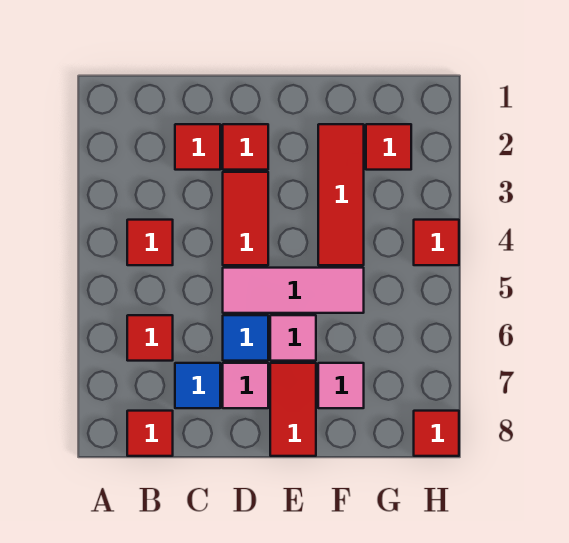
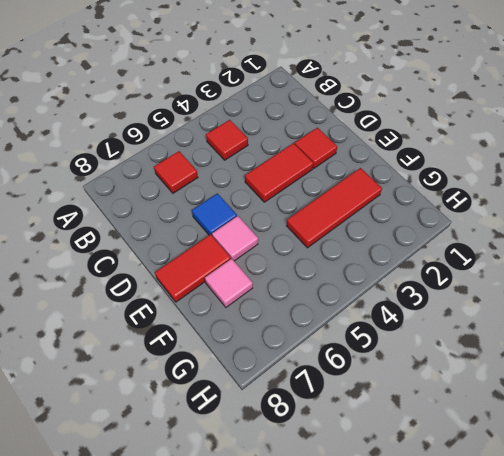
none -> red tile B8 level 1
none -> red tile C2 level 1
none -> blue tile C7 level 1

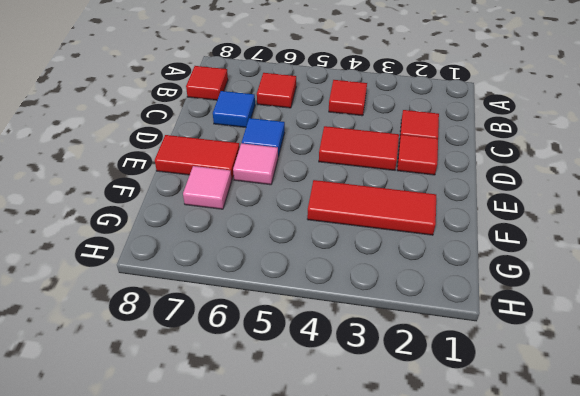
none -> pink tile D5:F5 level 1
none -> pink tile D7 level 1
none -> red tile G2 level 1

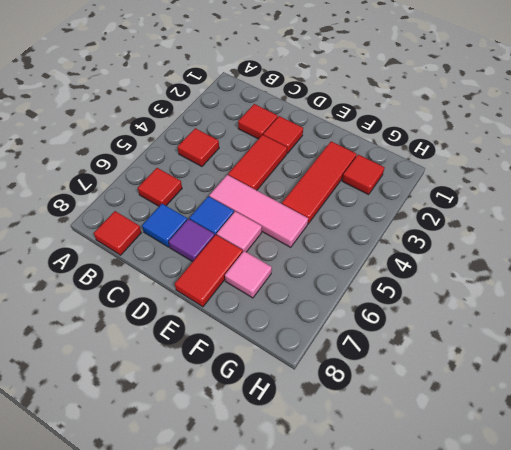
purple tile D7 level 1 -> pink tile D7 level 1
none -> red tile H4 level 1
none -> red tile H8 level 1

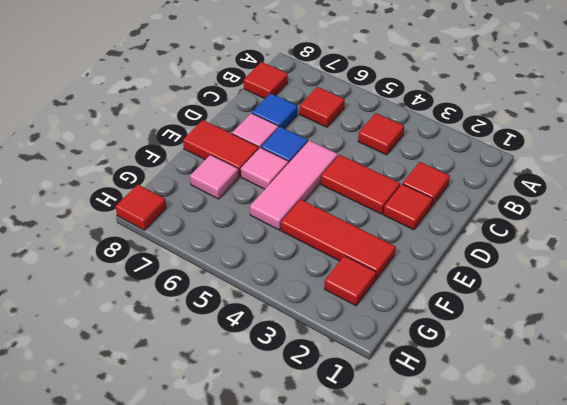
none -> red tile H4 level 1

